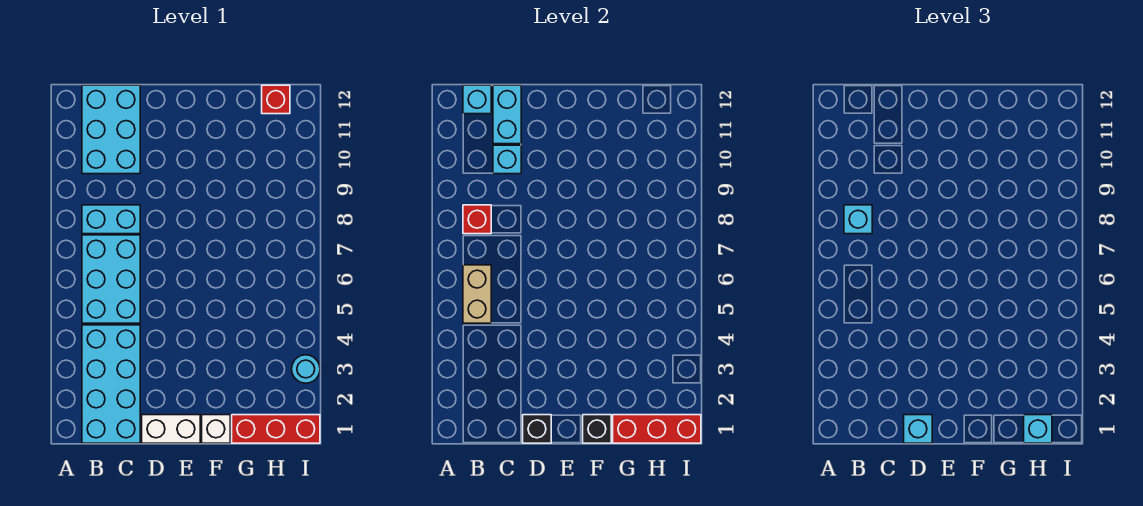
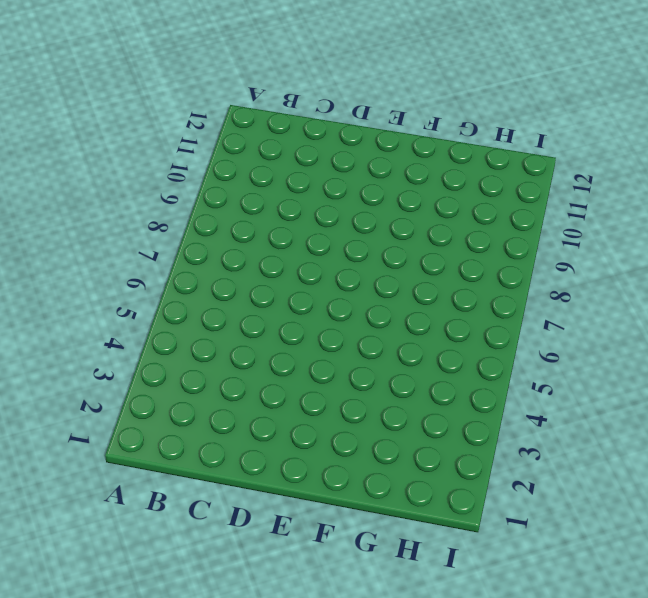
none -> cyan brick B1:C4 level 1
none -> cyan brick B5:C7 level 1
none -> cyan brick B8:C8 level 1

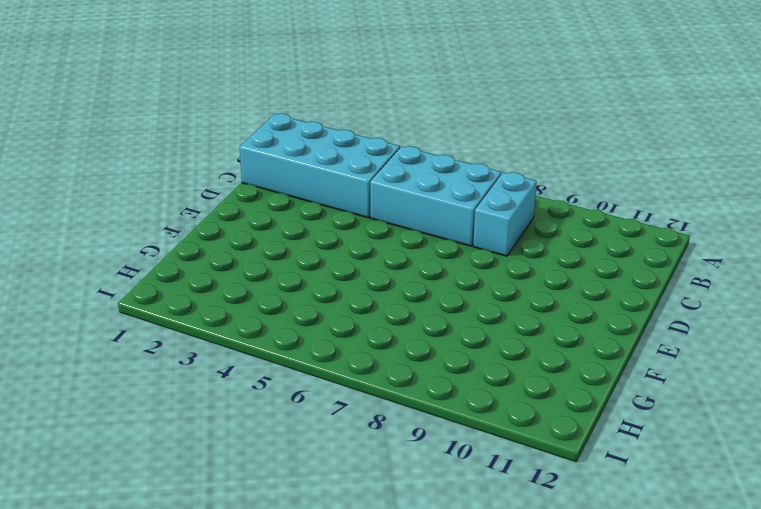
none -> cyan brick B10:C12 level 1
none -> white brick D1:E1 level 1
none -> white brick F1 level 1

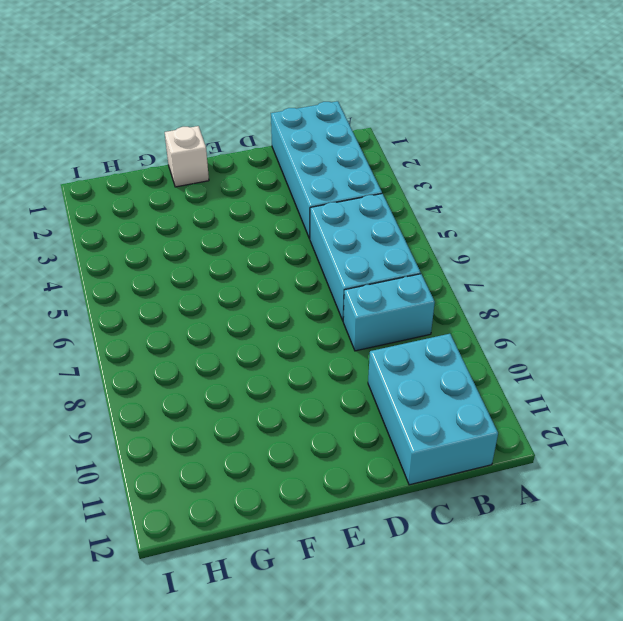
none -> white brick D1:E1 level 1
none -> red brick G1:I1 level 1
none -> red brick H12 level 1

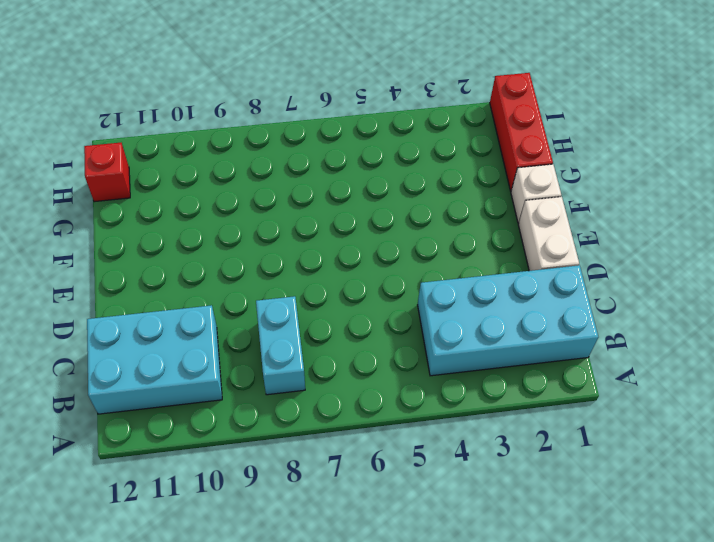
none -> cyan brick B5:C7 level 1
none -> cyan round brick I3 level 1
none -> tan brick B5:B6 level 2

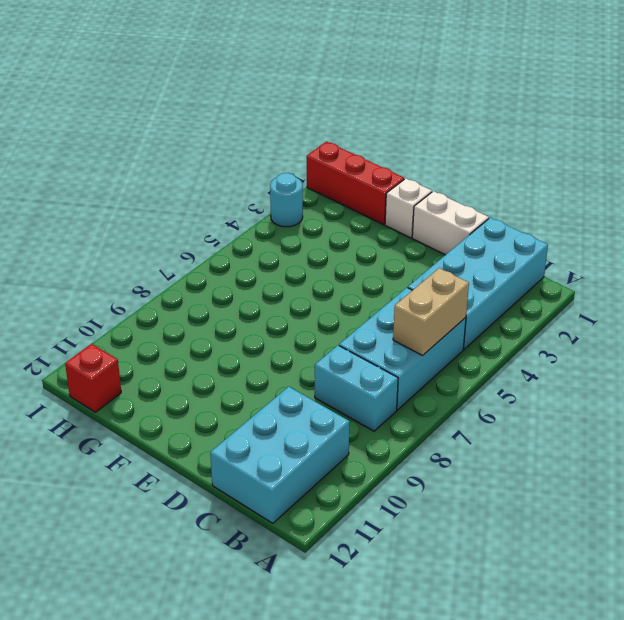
none -> red brick B8 level 2
none -> cyan brick B12 level 2
none -> cyan brick C10 level 2

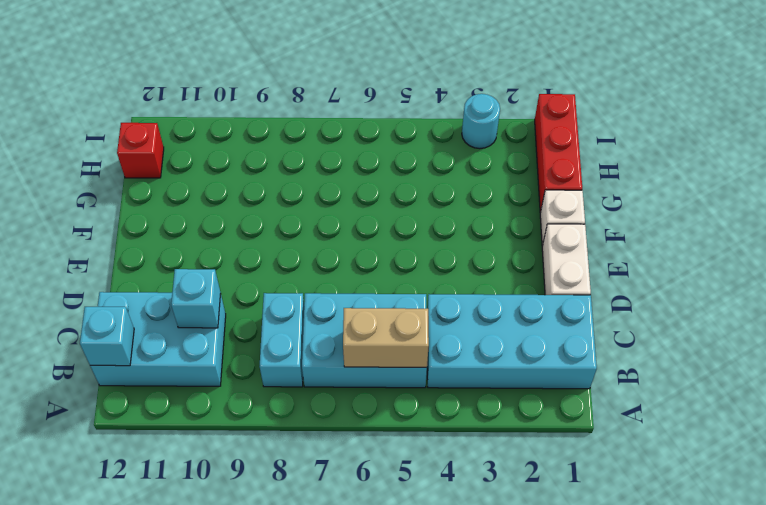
none -> red brick B8 level 2
none -> cyan brick C11:C12 level 2
none -> black brick D1 level 2

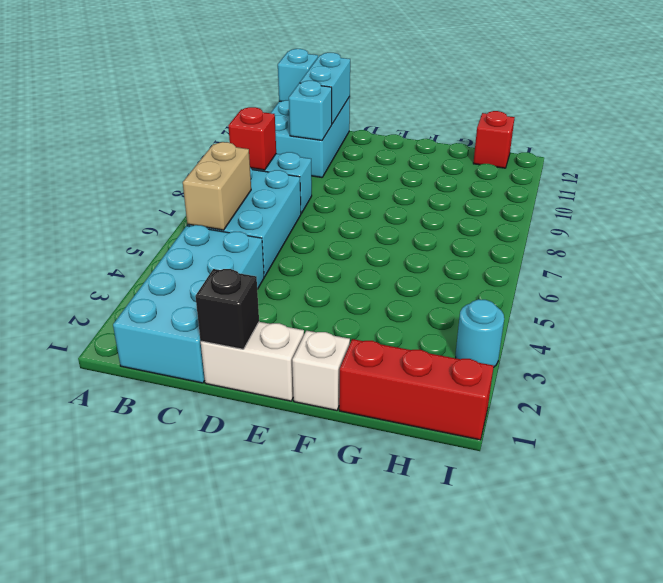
none -> black brick F1 level 2
none -> red brick G1:I1 level 2
none -> cyan brick B8 level 3

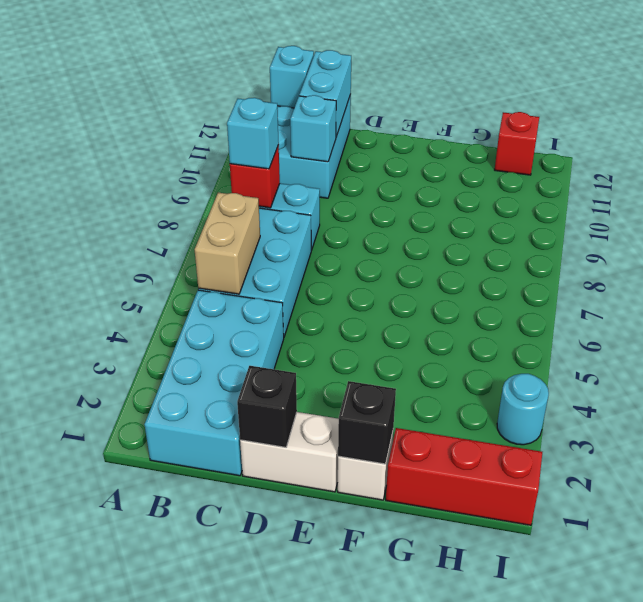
none -> red brick G1:I1 level 2
none -> cyan brick D1 level 3
none -> cyan brick H1 level 3

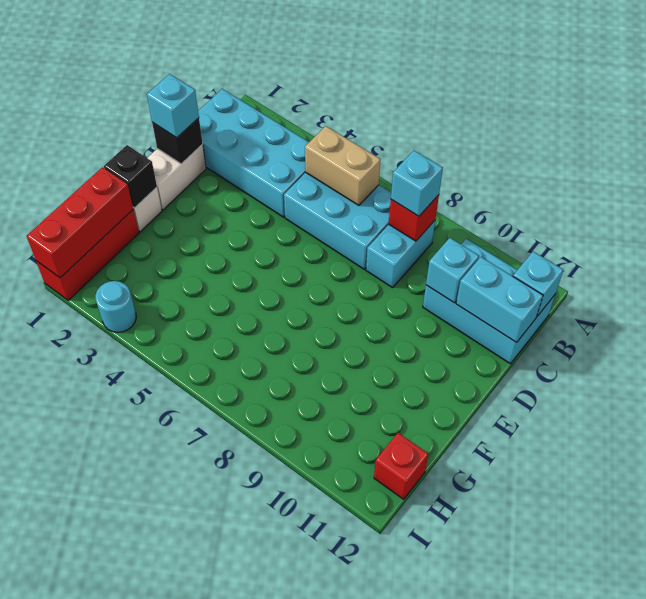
none -> cyan brick H1 level 3

